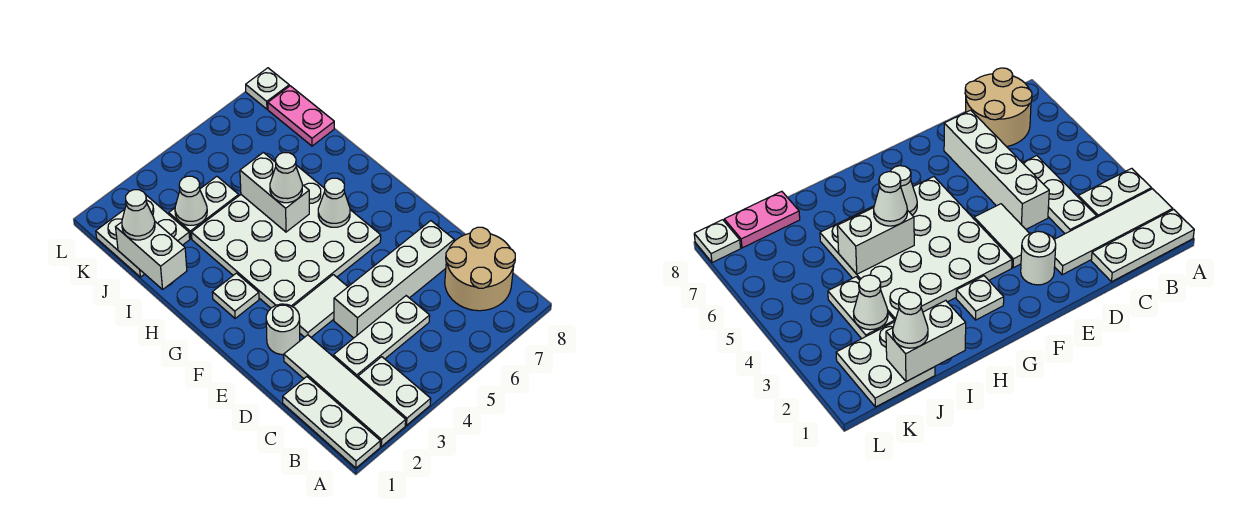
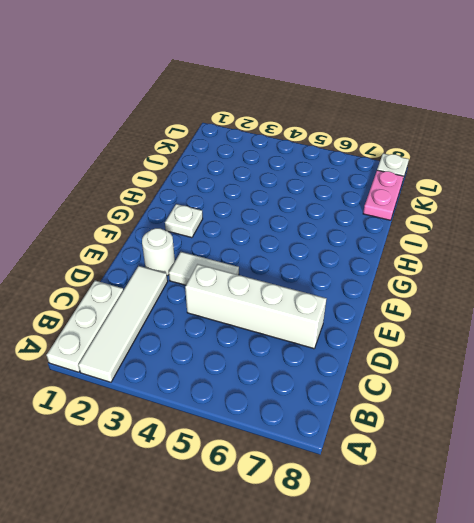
none -> white plate A3:B3 level 1
none -> tan round brick B7:C8 level 1
none -> white plate C3:C5 level 1

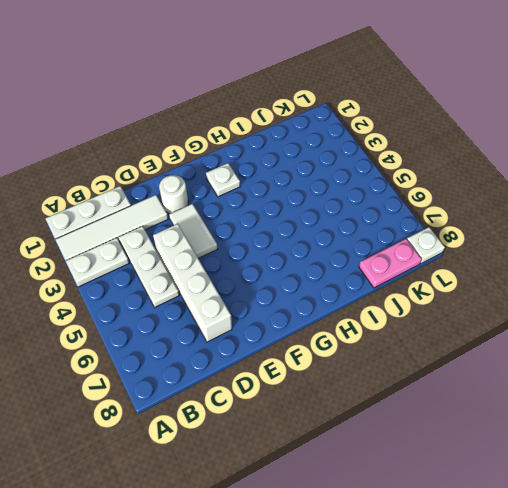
none -> tan round brick B7:C8 level 1
none -> white plate F3:I6 level 1
none -> white plate J1:K2 level 1

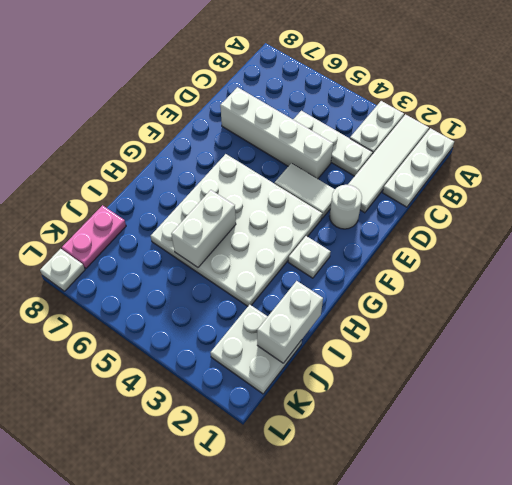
none -> tan round brick B7:C8 level 1
none -> white plate J3:J4 level 1
none -> white cone G6 level 2

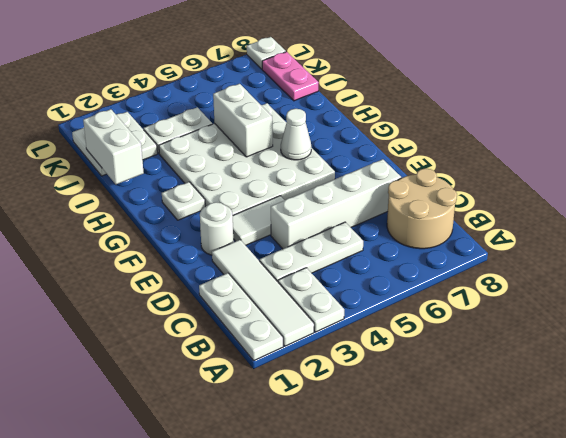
none -> white cone J3 level 2
none -> white cone H5 level 3
none -> white cone J1 level 3

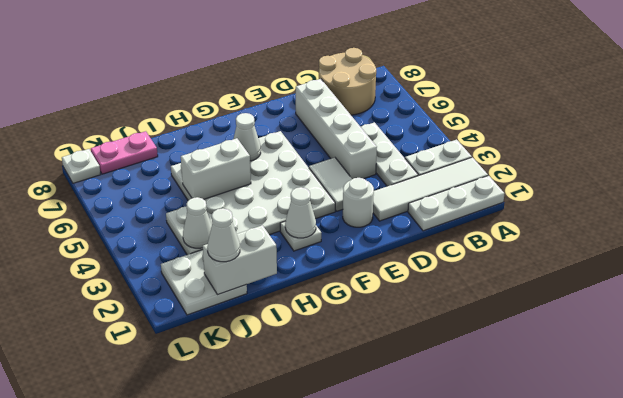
white cone G2 level 2 -> white cone H5 level 3

